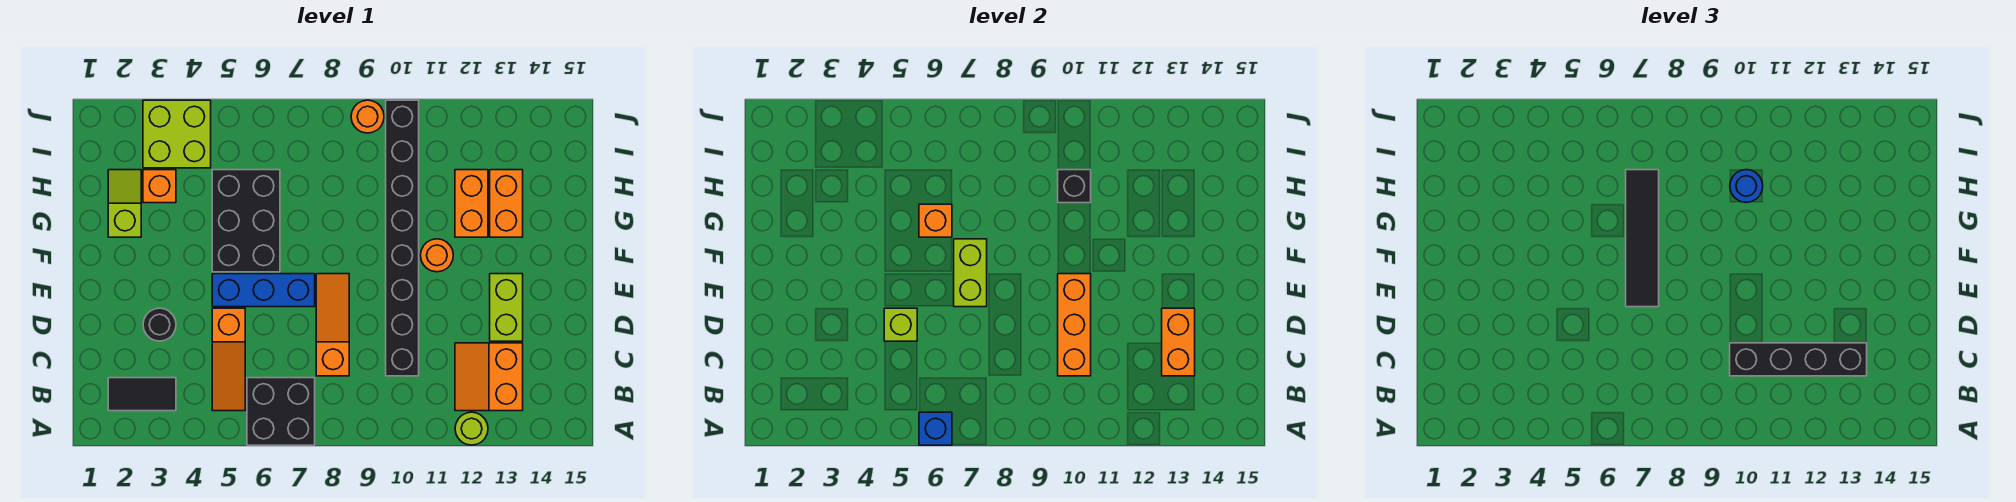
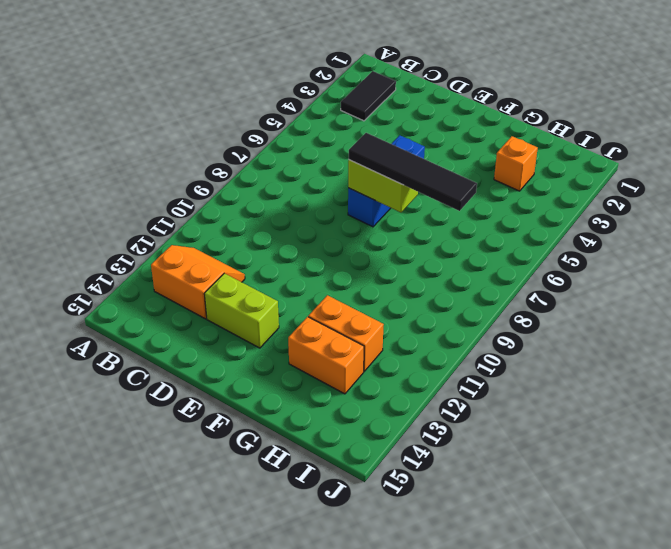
none -> black brick A6:B7 level 1
none -> lime round brick A12 level 1
none -> orange slope B5:D5 level 1 top D

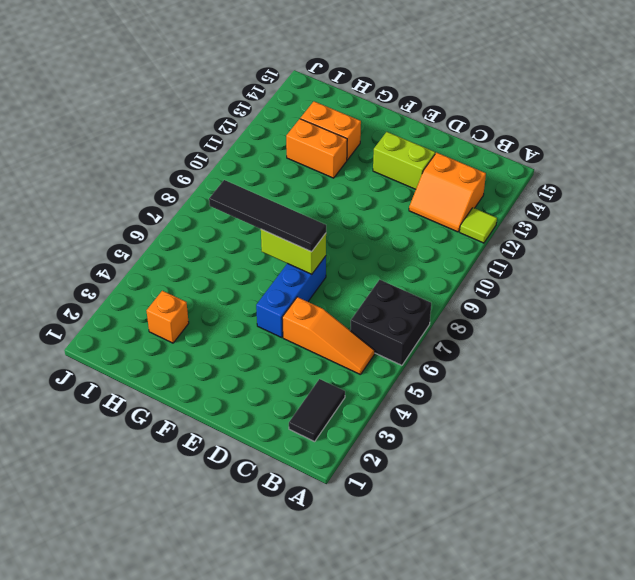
lime tile A12 level 1 -> lime round brick A12 level 1
none -> orange slope C8:E8 level 1 top C
none -> black brick C10:J10 level 1
none -> black round brick D3 level 1

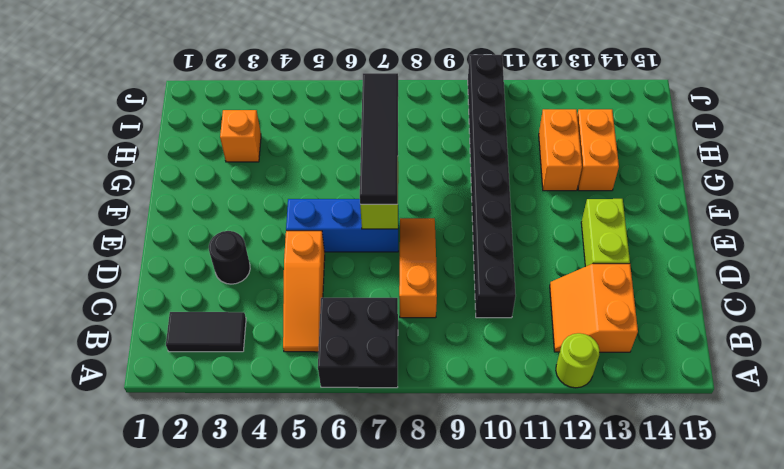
none -> black brick F5:H6 level 1
none -> orange round brick F11 level 1
none -> lime slope G2:H2 level 1 top G

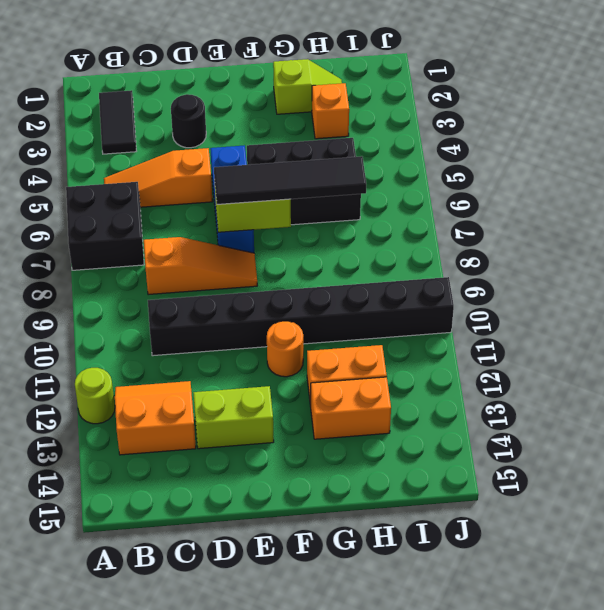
none -> lime brick I3:J4 level 1
none -> orange round brick J9 level 1
none -> blue brick A6 level 2

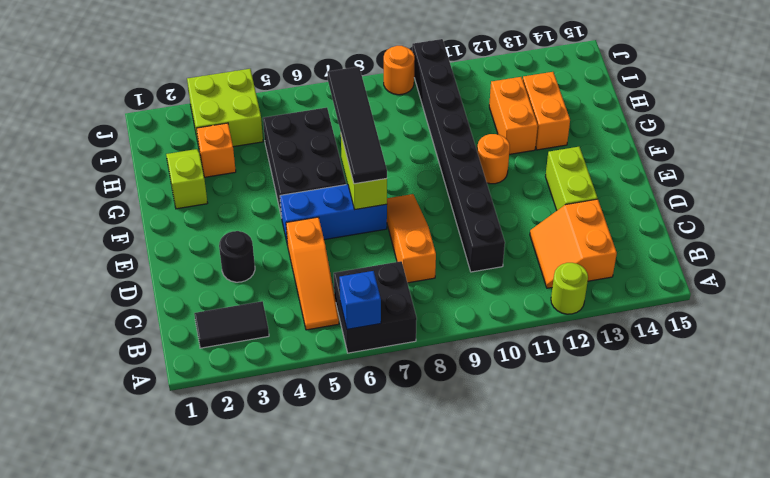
none -> orange brick C10:E10 level 2
none -> orange brick C13:D13 level 2
none -> lime brick D5 level 2

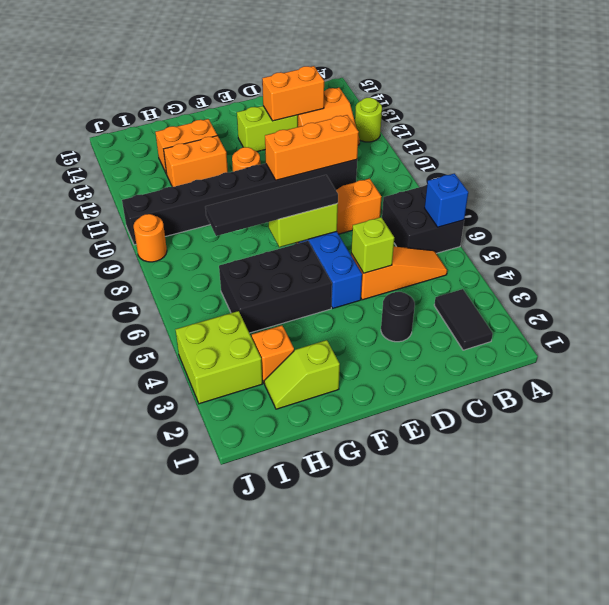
none -> orange brick G6 level 2
none -> black brick H10 level 2
none -> black brick C10:C13 level 3

